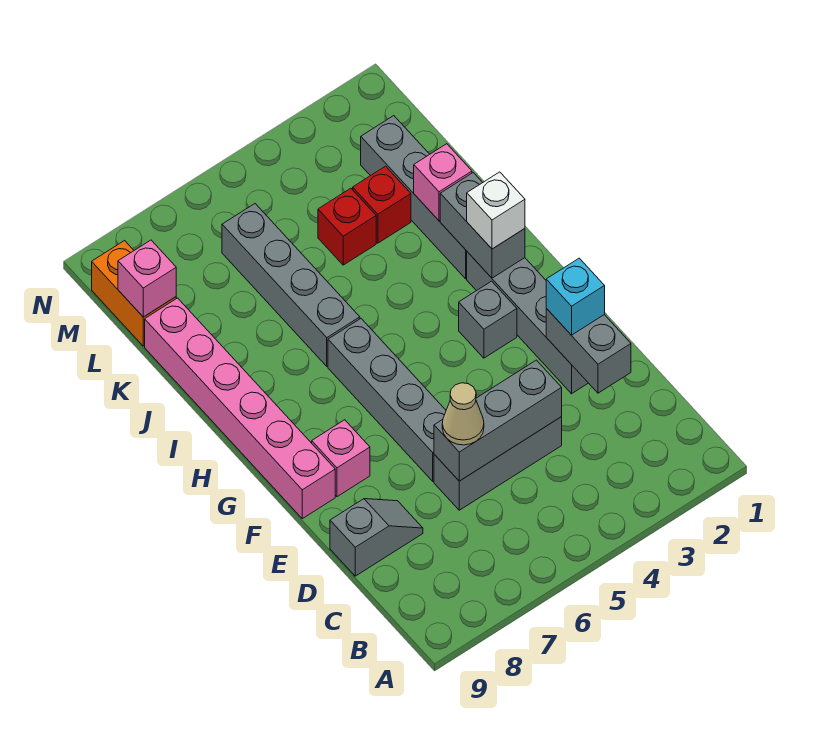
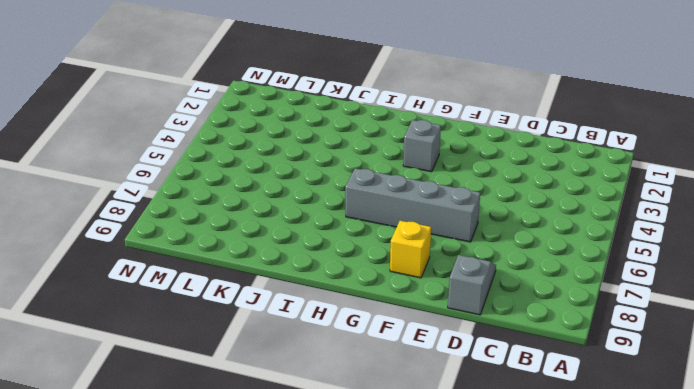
yellow brick F8 level 1 -> pink brick F8 level 1
none -> grey brick D4:D6 level 1
none -> grey brick E2:H2 level 1
none -> pink brick F9:K9 level 1

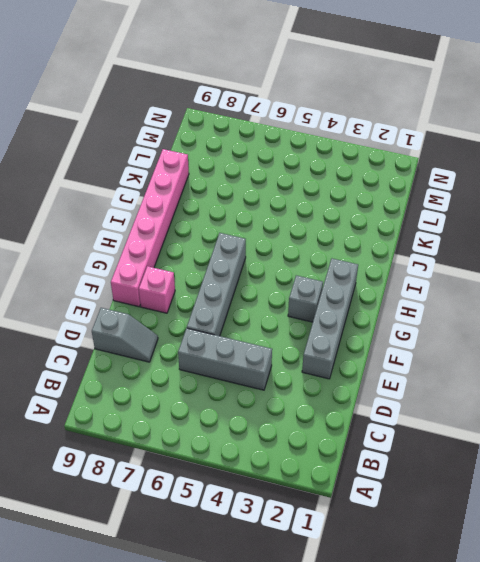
none -> grey brick I2:L2 level 1
none -> grey brick I6:L6 level 1
none -> red brick K3 level 1

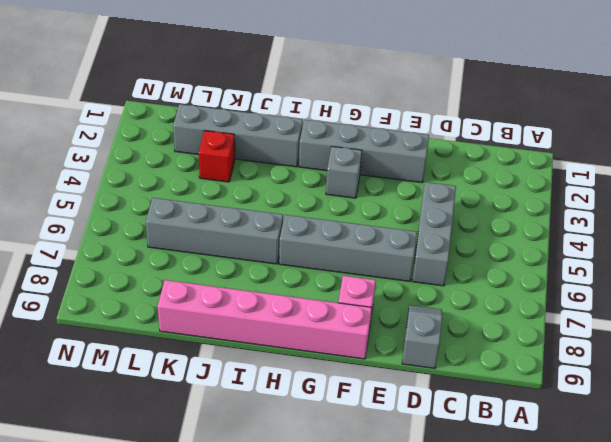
none -> red brick K4 level 1
none -> orange brick L9:M9 level 1
none -> grey brick D2:E2 level 2

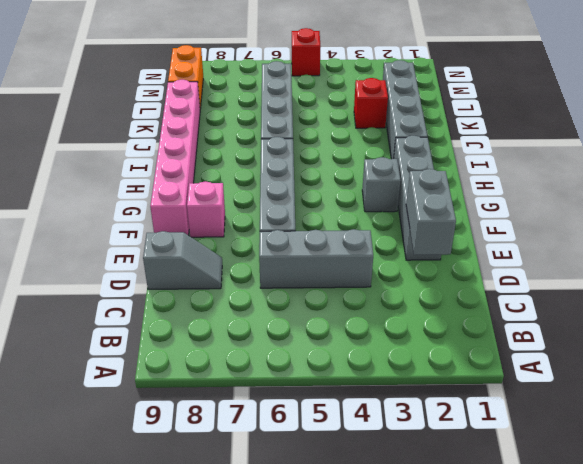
red brick N5 level 1 -> red brick K4 level 1
none -> grey brick D4:D6 level 2
none -> grey brick H2:I2 level 2
none -> pink brick J2 level 2

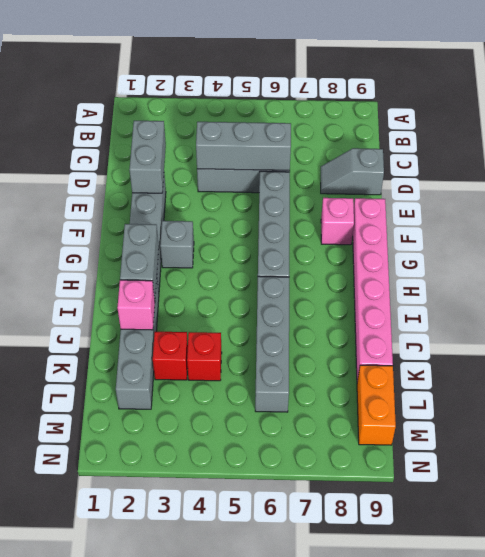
none -> pink brick L9 level 2
none -> tan cone D6 level 3
none -> cyan brick E2 level 3

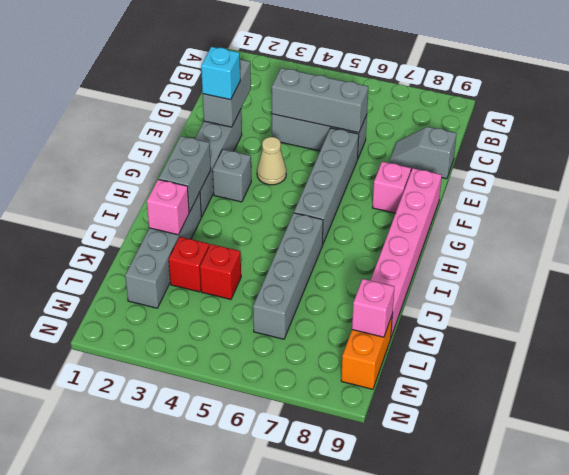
tan cone F4 level 1 -> tan cone D6 level 3
none -> white brick H2 level 3

